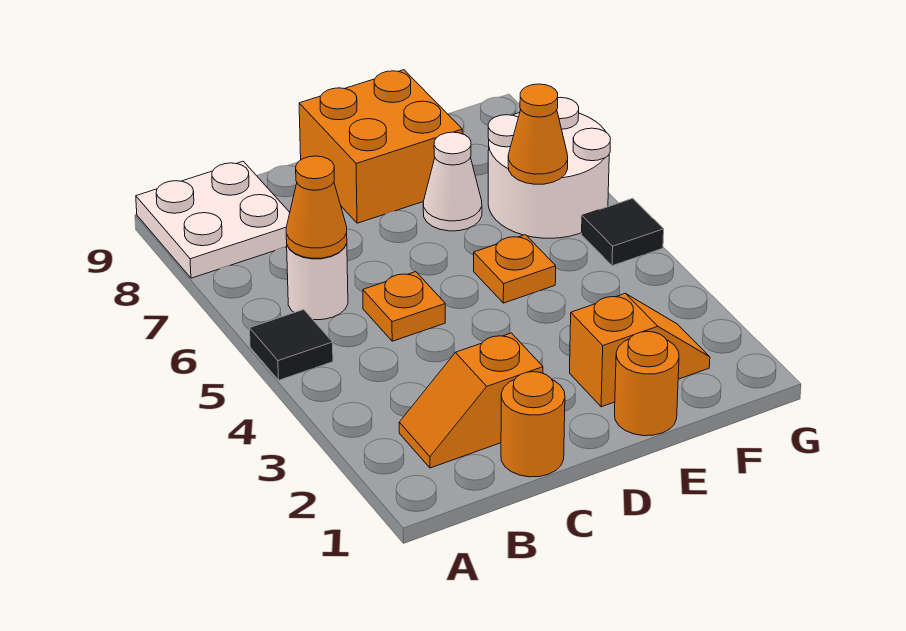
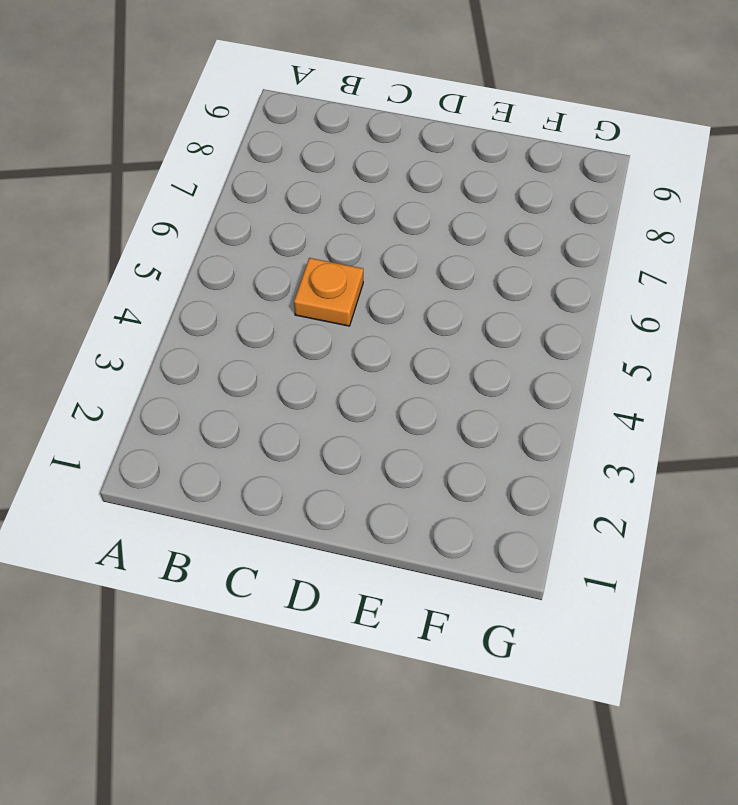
none -> black tile A5 level 1
none -> white plate A8:B9 level 1
none -> orange slope B2:C2 level 1 top C

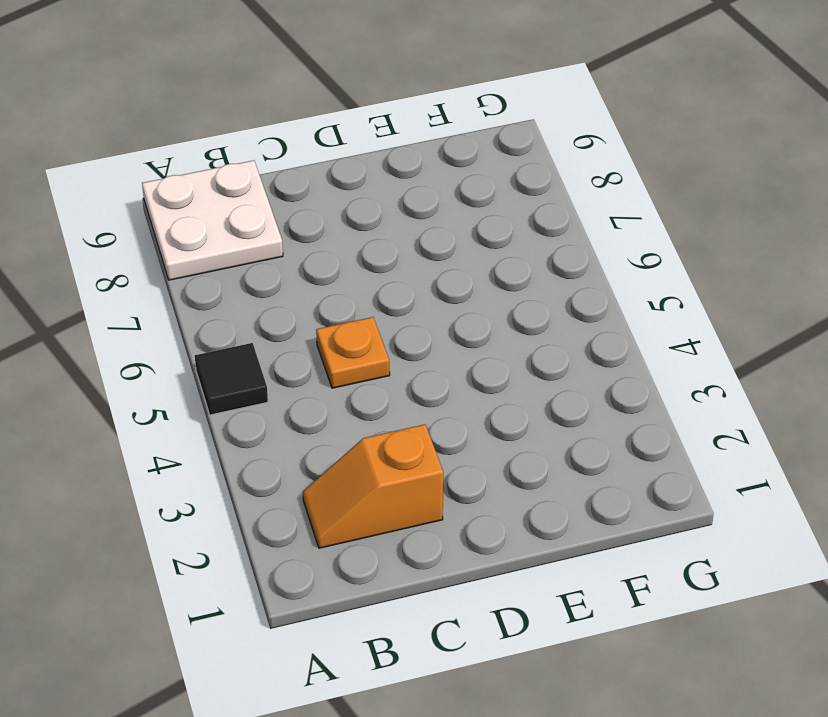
none -> white round brick B6 level 1
none -> orange round brick C1 level 1
none -> orange brick D8:E9 level 1

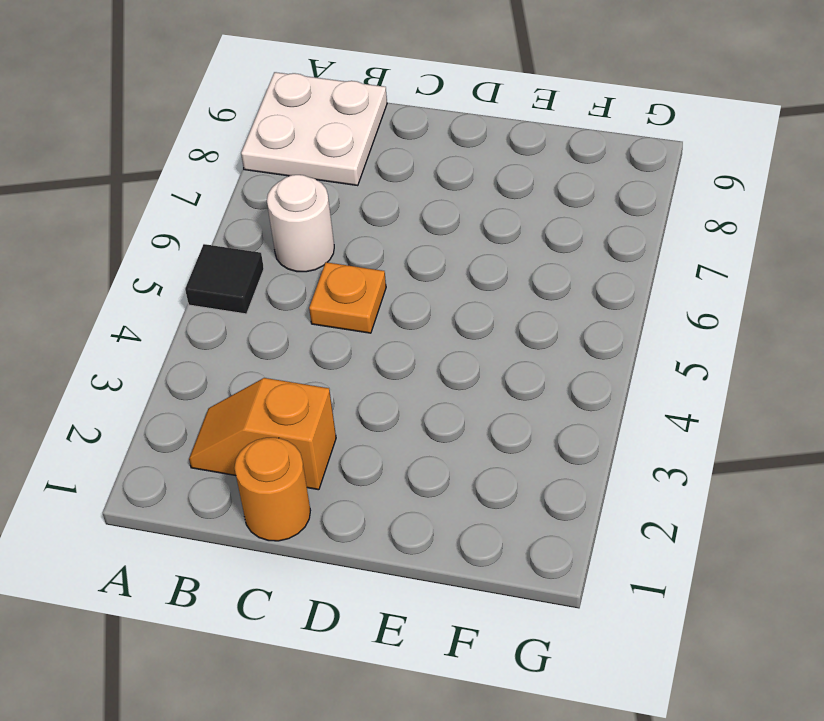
none -> orange brick D8:E9 level 1
none -> orange round brick E1 level 1
none -> orange slope E2:F2 level 1 top E

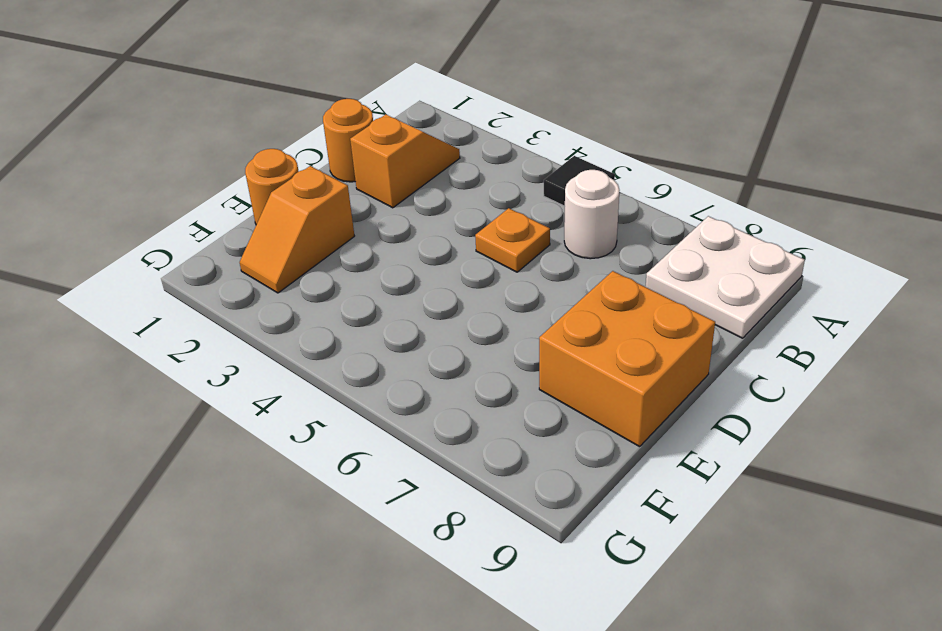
none -> orange plate E5 level 1
none -> white cone E7 level 1
none -> white round brick F6:G7 level 1

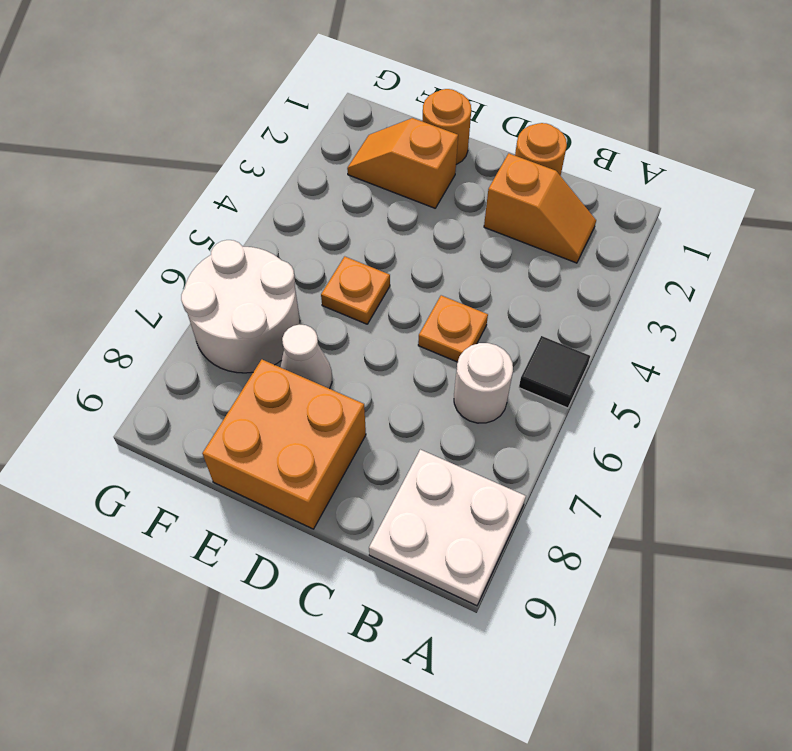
none -> black tile G5 level 1
none -> orange cone B6 level 2
none -> orange cone F6 level 2

